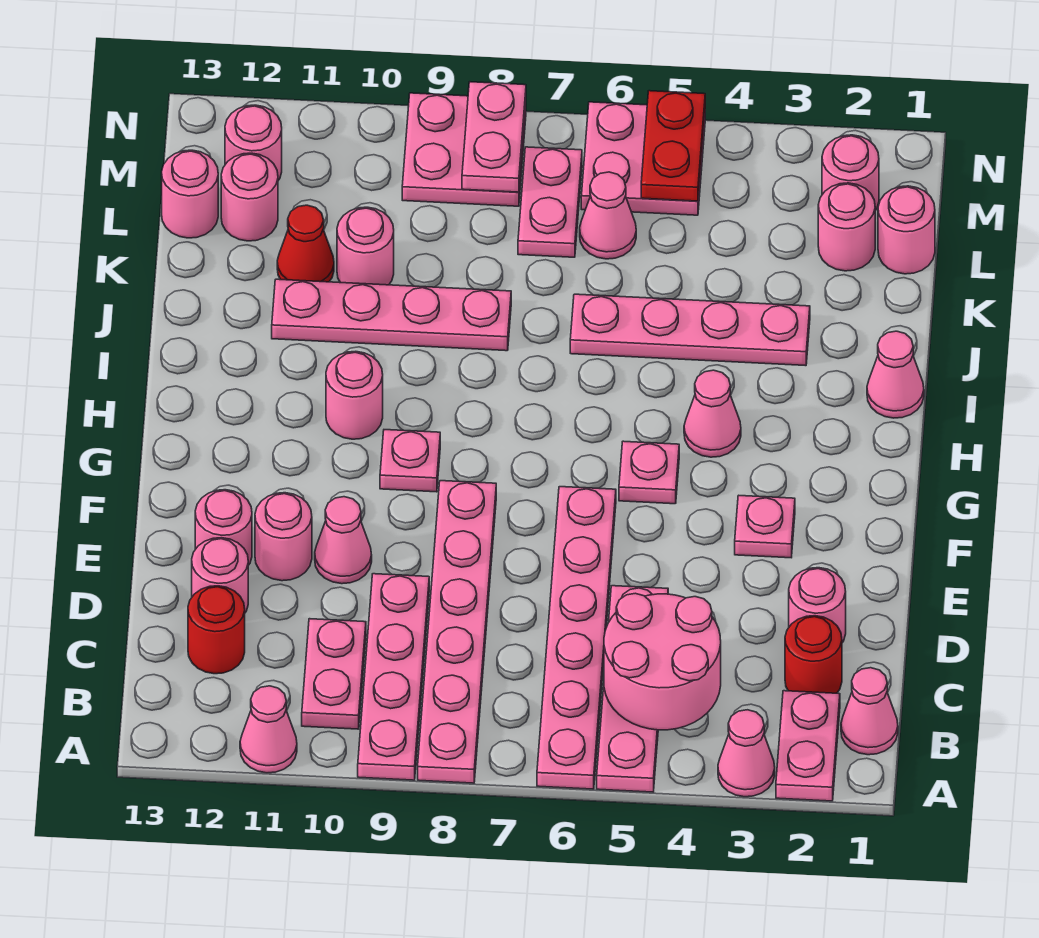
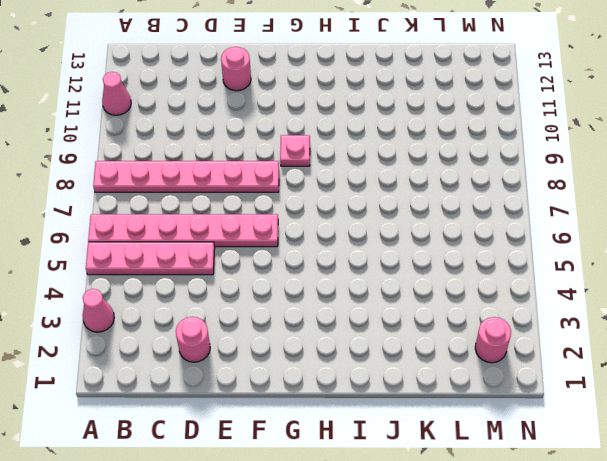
none -> pink plate A2:B2 level 1
none -> pink plate A9:D9 level 1
none -> pink cone B1 level 1
none -> pink plate B10:C10 level 1

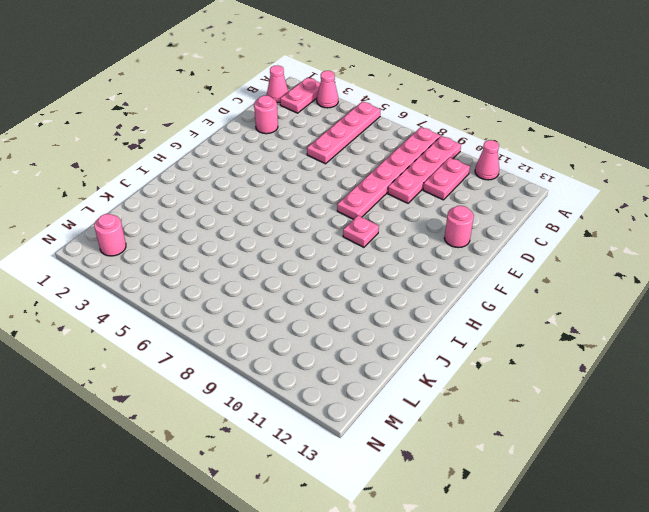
none -> pink plate A6:F6 level 1
none -> red round brick C2 level 1
none -> red round brick C12 level 1
none -> pink round brick D12 level 1

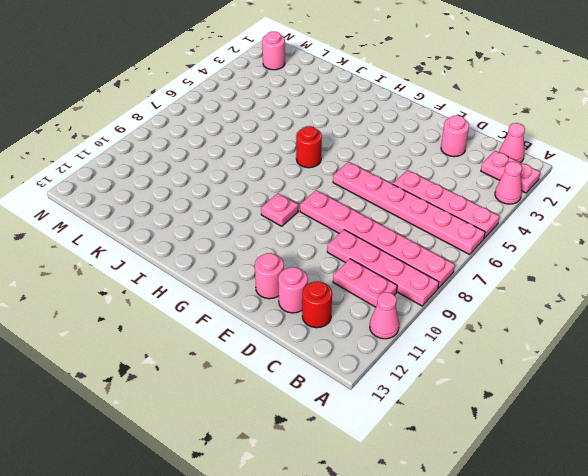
red round brick H6 level 1 -> red round brick C2 level 1
none -> pink cone E10 level 1
none -> pink round brick E11 level 1
none -> pink plate F3 level 1
none -> pink plate G5 level 1

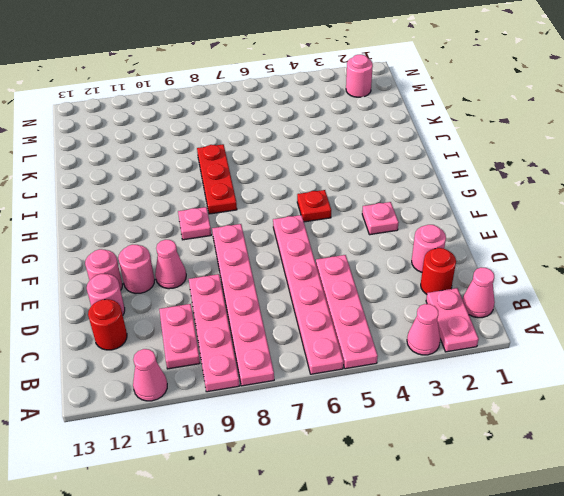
red plate G5 level 1 -> pink plate G5 level 1
red plate H8:J8 level 1 -> pink plate J8:J11 level 1
none -> pink cone H4 level 1
none -> pink round brick H10 level 1
none -> pink cone I1 level 1
none -> pink plate J3:J6 level 1

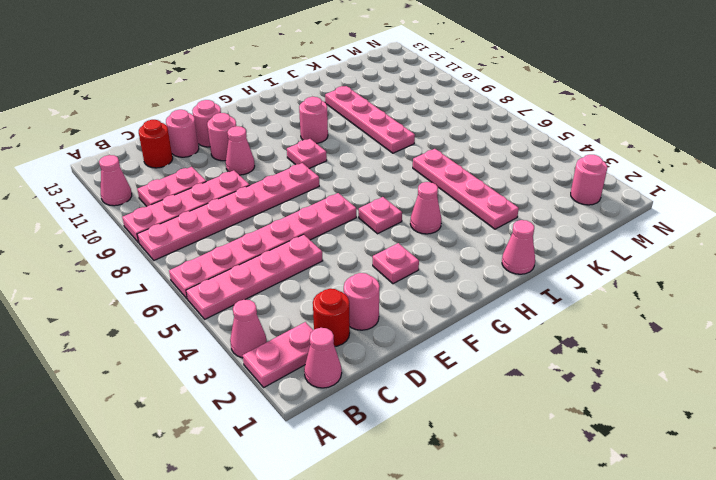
none -> pink round brick K10 level 1
none -> red cone K11 level 1
none -> pink round brick L1 level 1
none -> pink round brick L2 level 1

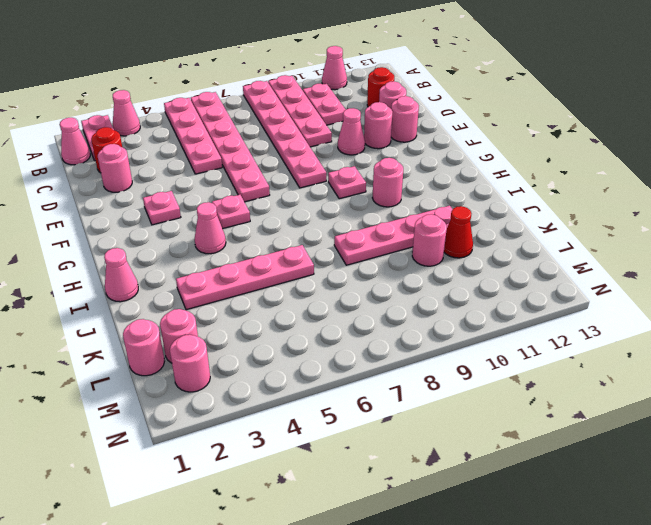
none -> pink cone L6 level 1
none -> pink plate L7:M7 level 1
none -> pink round brick L12 level 1
none -> pink round brick L13 level 1

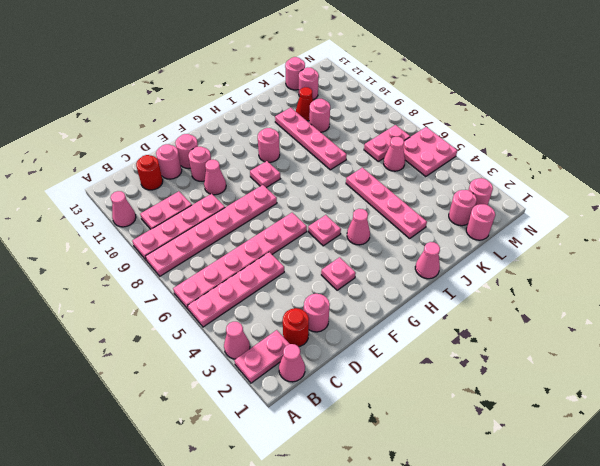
none -> pink plate M8:N9 level 1
none -> pink round brick M12 level 1
none -> pink round brick B4:C5 level 2
none -> red plate M5:N5 level 2

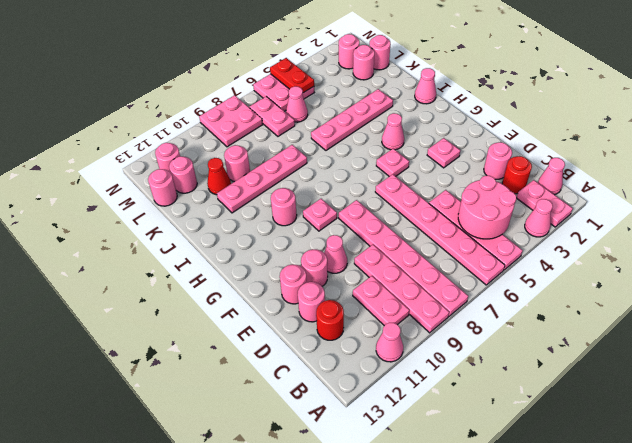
none -> pink plate M8:N8 level 2

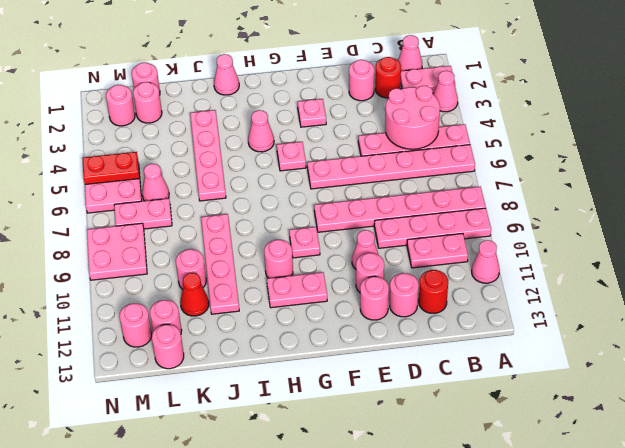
pink plate G11:H11 level 1 -> pink plate M8:N8 level 2

